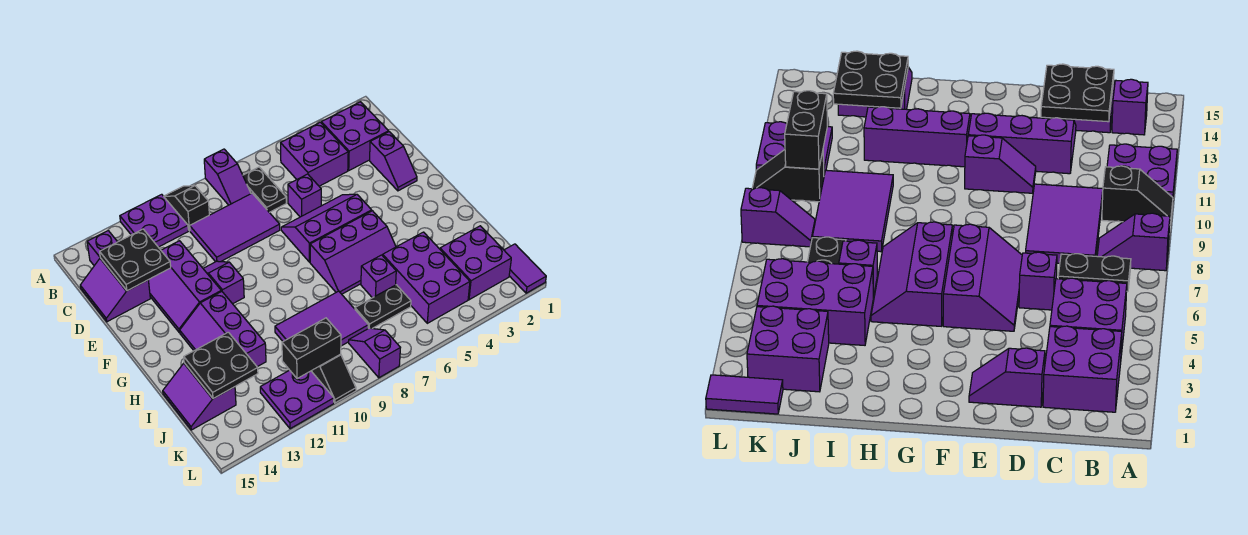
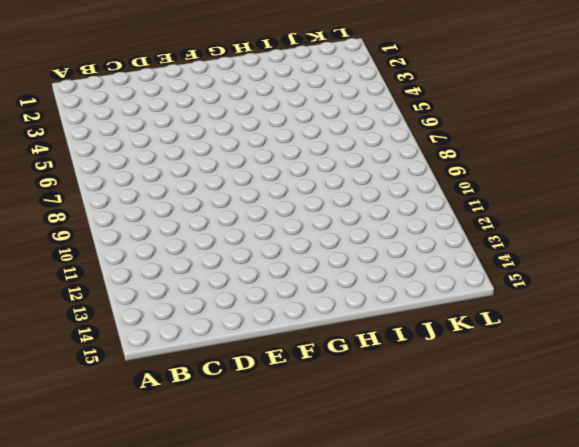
none -> purple slope A8:B8 level 1 top A
none -> black slope A10:B10 level 1 top B
none -> purple plate A11:B12 level 1

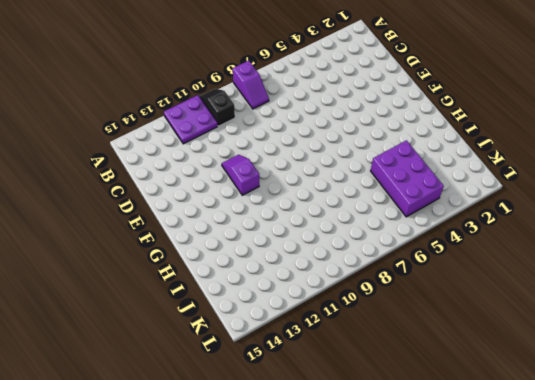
none -> purple brick B2:C3 level 1
none -> purple brick B4:C5 level 1
none -> black plate B7:C7 level 1

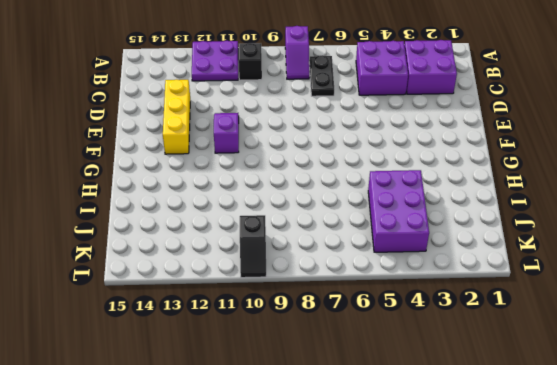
yellow brick D13:F13 level 1 -> purple slope D12:F13 level 1 top 12
none -> purple brick B14 level 1
none -> purple tile C8:D10 level 1
none -> purple slope C14:D15 level 1 top 14

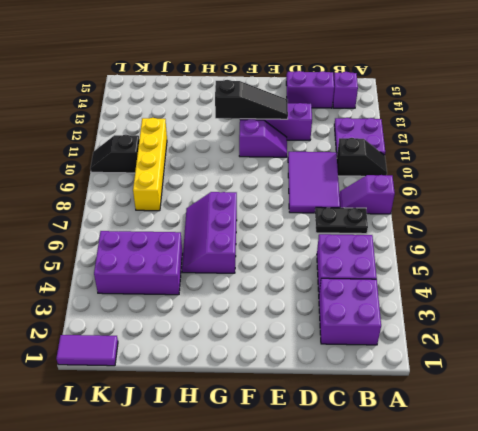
black slope E12:G12 level 2 top G -> none
yellow brick J8:J11 level 1 -> purple tile I8:J10 level 1
none -> purple slope D2:E2 level 1 top D
none -> purple brick D6 level 1
none -> purple slope E5:F7 level 1 top F

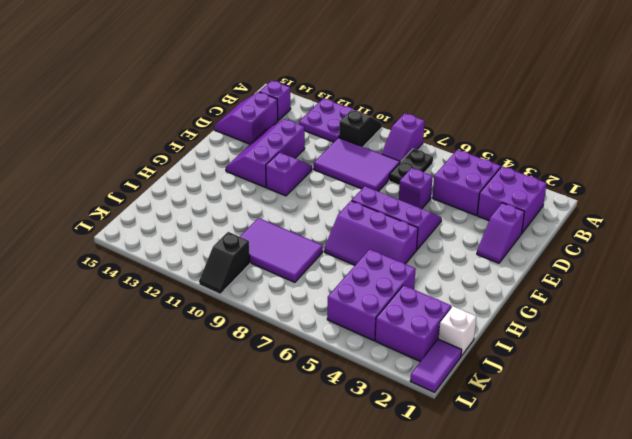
white brick J1 level 1 -> none
none -> purple slope G12:I13 level 1 top 12
none -> purple brick I6 level 1
none -> purple slope I14:J15 level 1 top 14

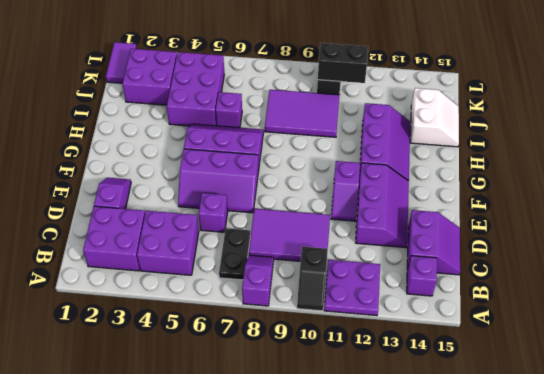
white slope I14:J15 level 1 top 14 -> purple slope I14:J15 level 1 top 14
none -> black plate J6:J7 level 1
none -> purple slope K8:L8 level 1 top L
none -> purple plate K11:L12 level 1

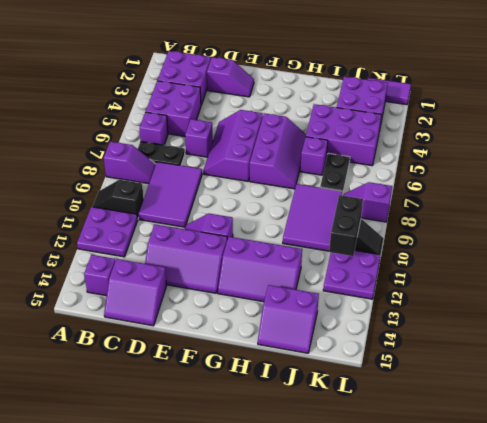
purple brick B6 level 1 -> none
none -> black plate C13:D14 level 2
none -> black plate I13:J14 level 2

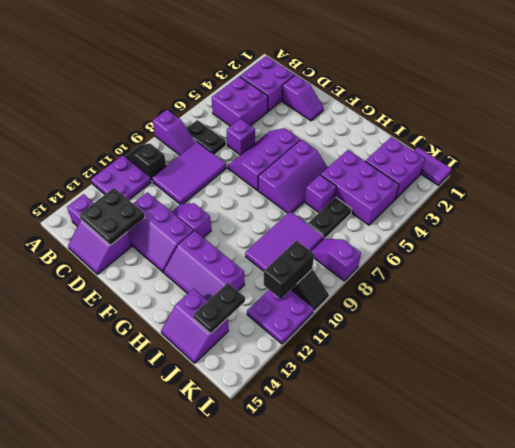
black plate J13:J14 level 2 -> black plate I13:J14 level 2

